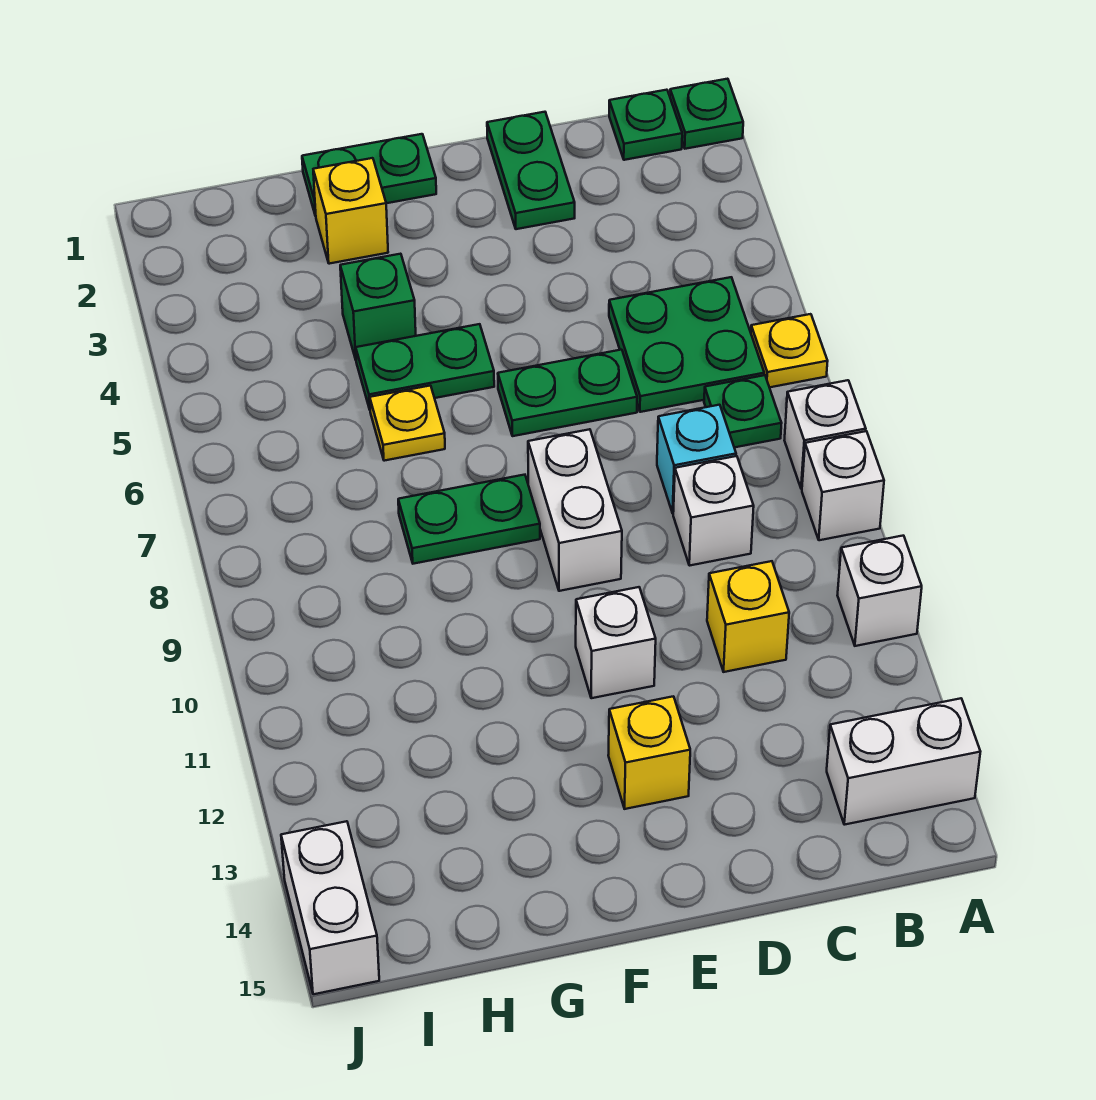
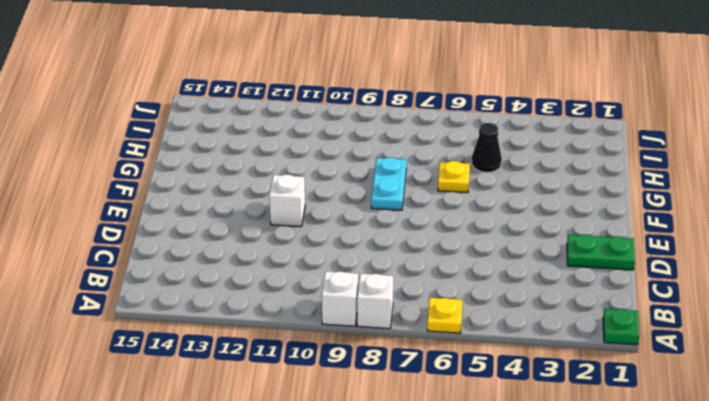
cyan plate F8:G8 level 1 -> green plate F8:G8 level 1
black cone H5 level 1 -> none
none -> white brick A11 level 1
none -> white brick A14:B14 level 1
none -> green plate B1 level 1

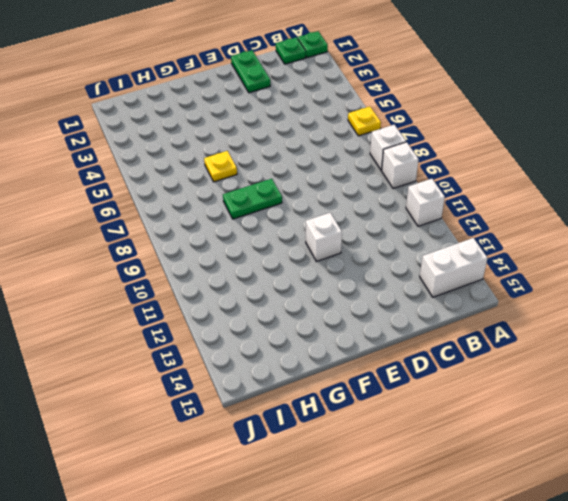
none -> green plate B5:C6 level 1
none -> green plate B7 level 1
none -> cyan brick C8 level 1

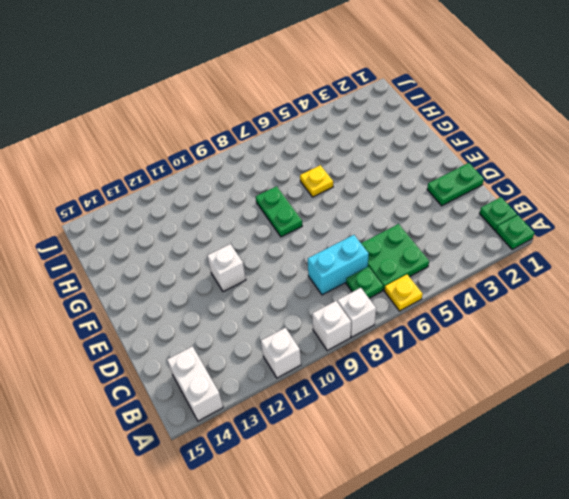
cyan brick C7:C8 level 1 -> cyan brick C8 level 1
none -> white brick C9 level 1
none -> yellow brick C11 level 1
none -> green plate D6:E6 level 1

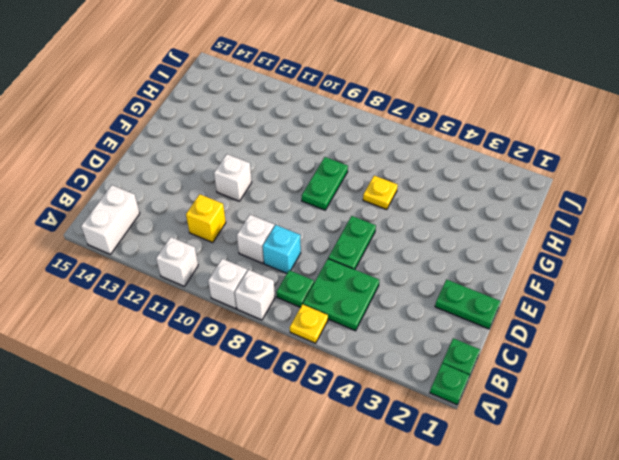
none -> white brick E8:E9 level 1
none -> yellow brick E13 level 1
none -> green plate F1:G1 level 1

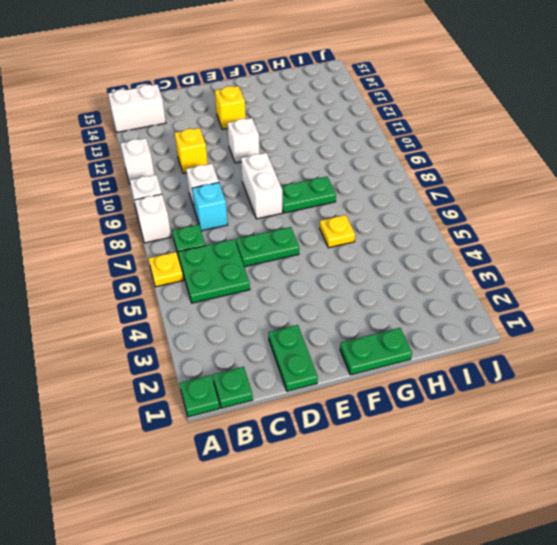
none -> green plate F5:G5 level 1
none -> yellow brick G2 level 1
none -> green brick G4 level 1

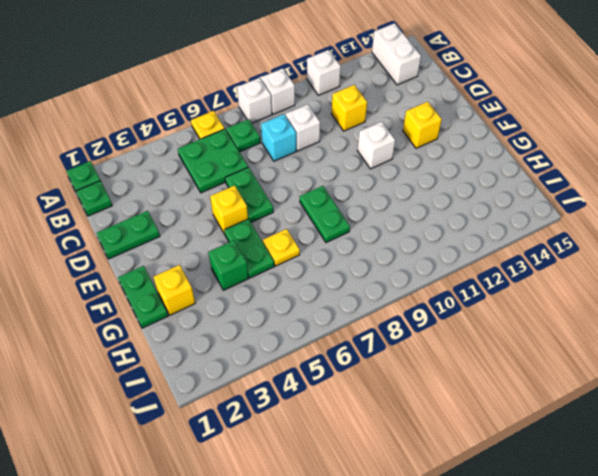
yellow brick E5 level 1 -> none
none -> white brick E8:E9 level 1
none -> white brick J14:J15 level 1

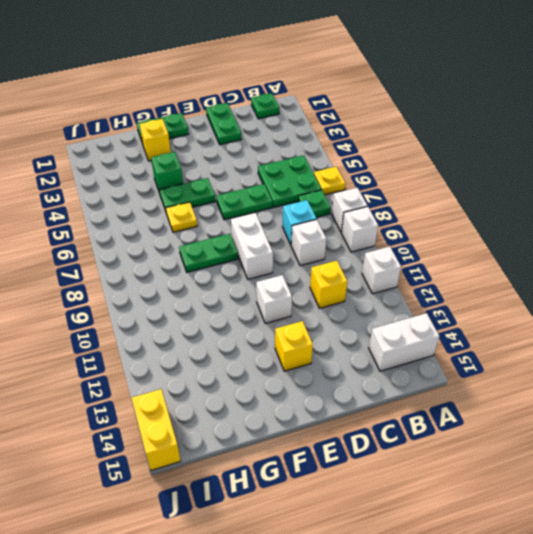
yellow brick J14:J15 level 1 -> white brick J14:J15 level 1
none -> green plate A1 level 1

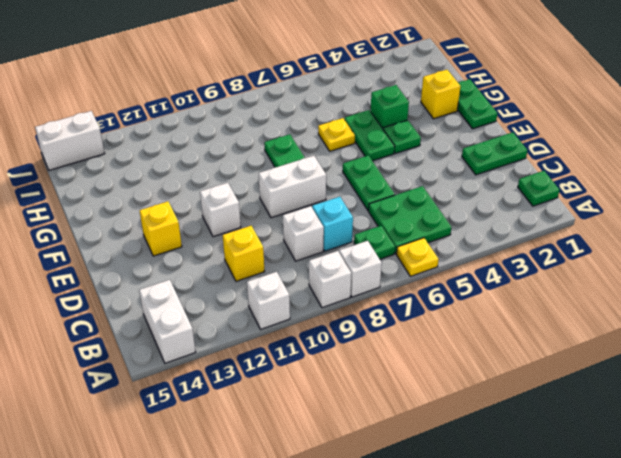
green plate F4 level 1 -> green plate A1 level 1

